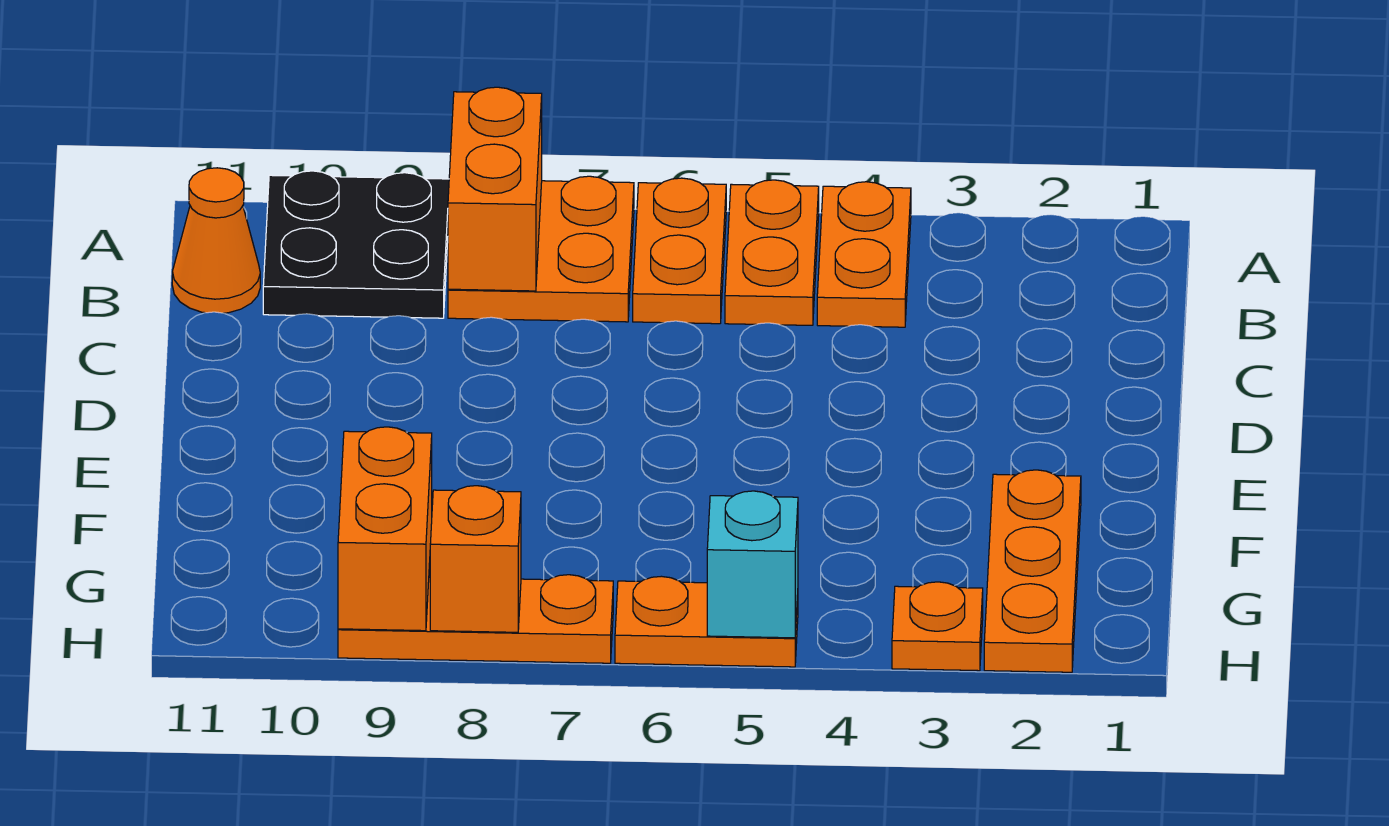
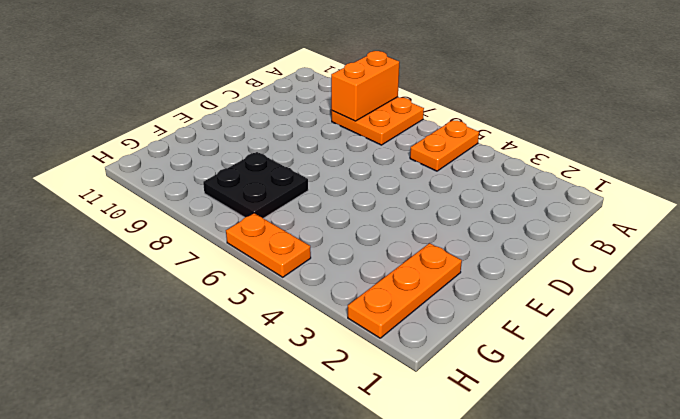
black plate F7:G8 level 1 -> black plate A9:B10 level 1
none -> orange plate A4:B4 level 1
none -> orange plate A6:B6 level 1
none -> orange cone B11 level 1

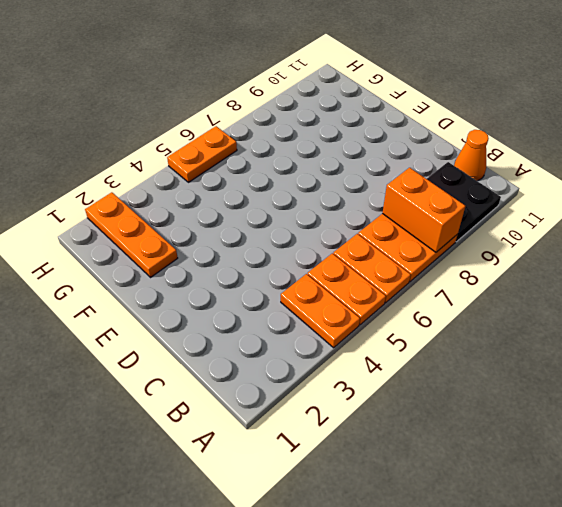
none -> orange plate H3 level 1
none -> orange plate H7:H9 level 1
none -> orange brick G9:H9 level 2

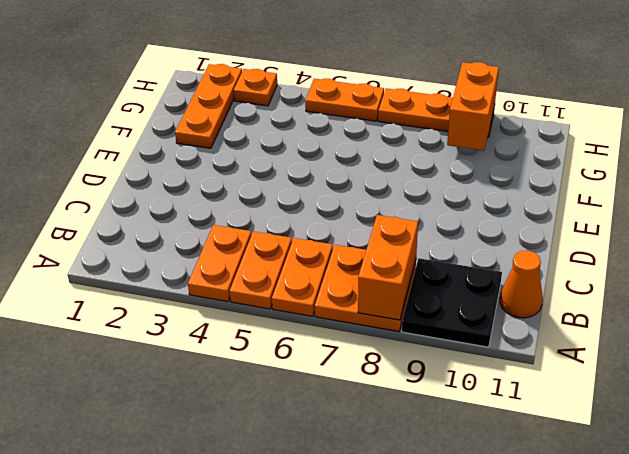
none -> cyan brick H5 level 2
none -> orange brick H8 level 2

